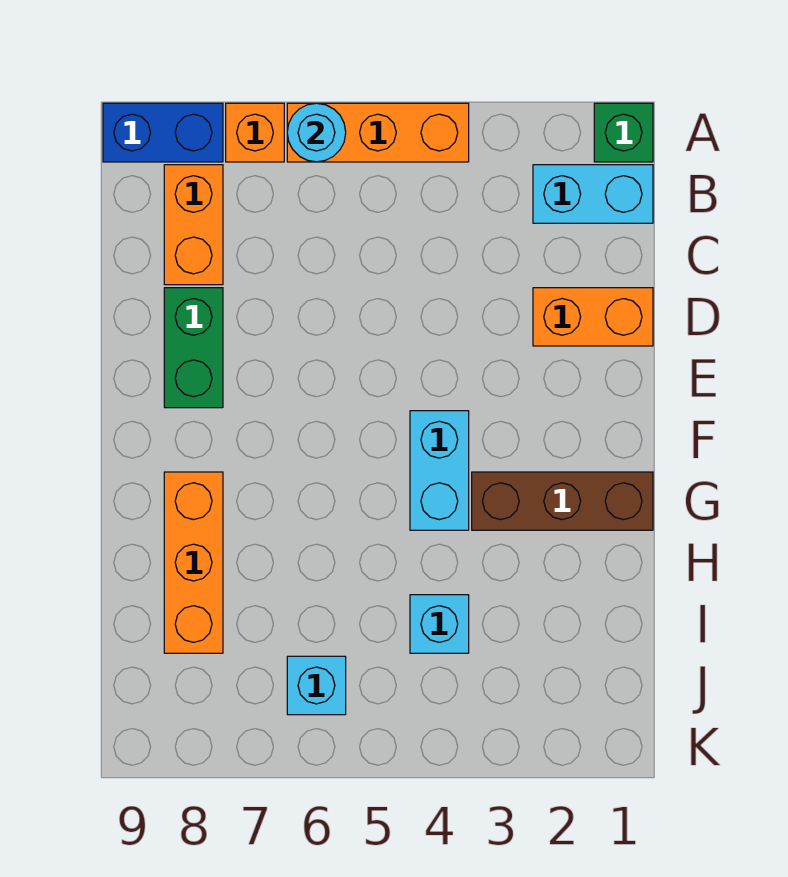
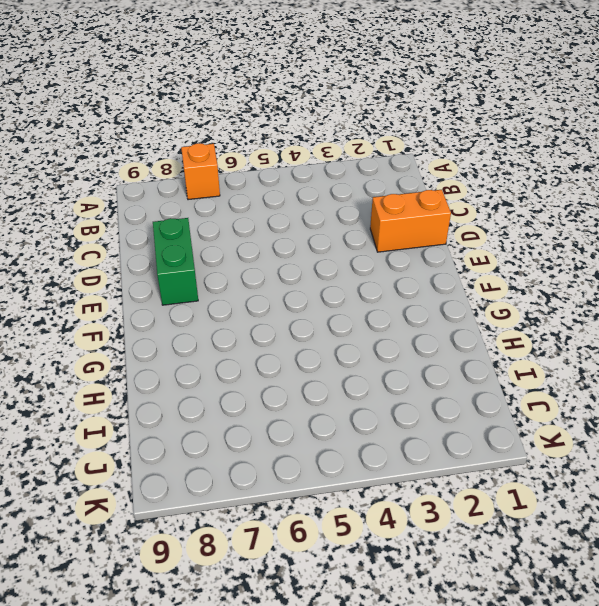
none -> green brick A1 level 1
none -> orange brick A4:A6 level 1
none -> blue brick A8:A9 level 1

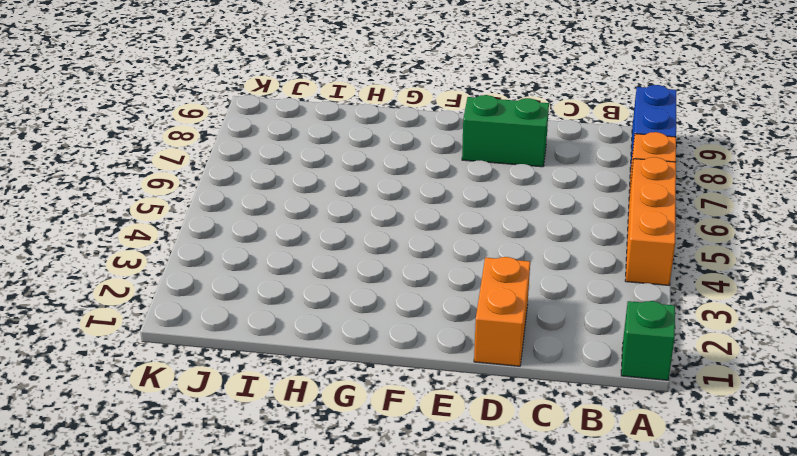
none -> cyan brick B1:B2 level 1
none -> orange brick B8:C8 level 1
none -> cyan brick F4:G4 level 1

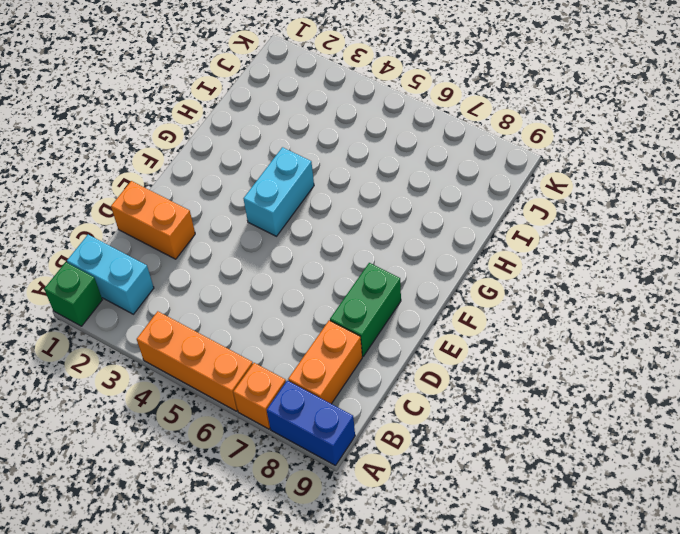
none -> brown brick G1:G3 level 1
none -> orange brick G8:I8 level 1
none -> cyan brick I4 level 1

